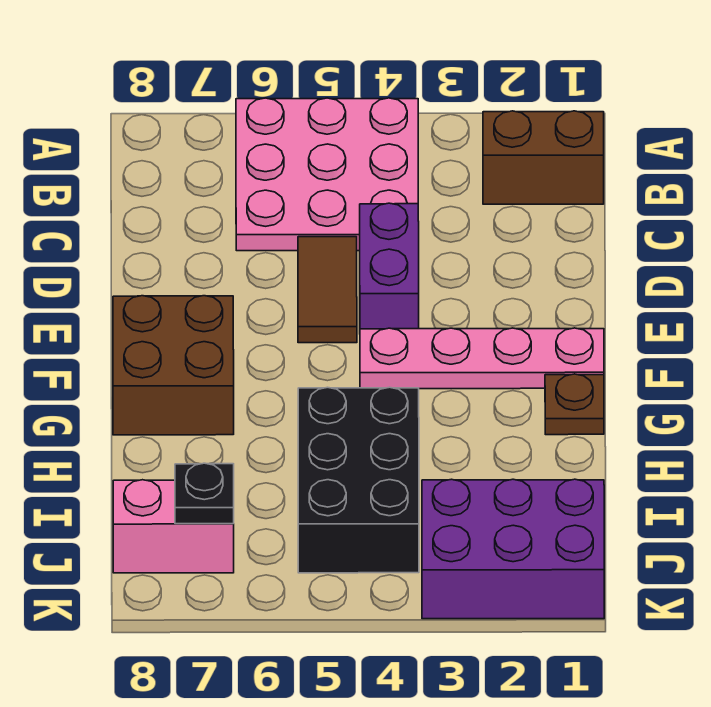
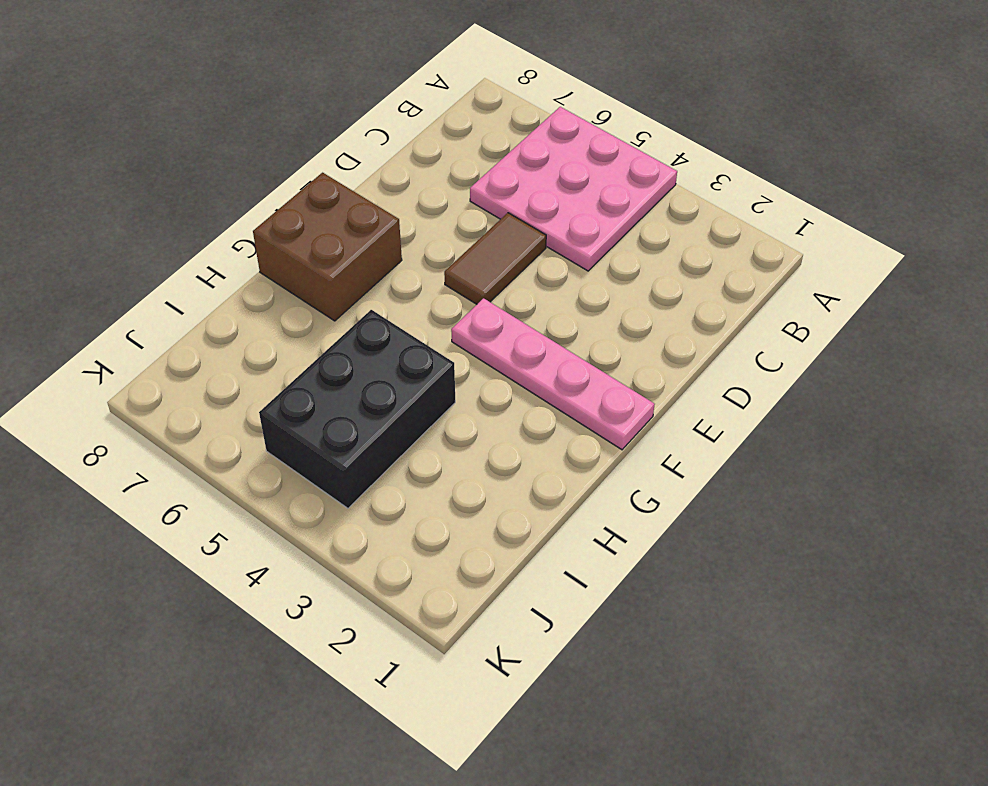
none -> brown brick B1:B2 level 1
none -> purple brick D4:E4 level 1

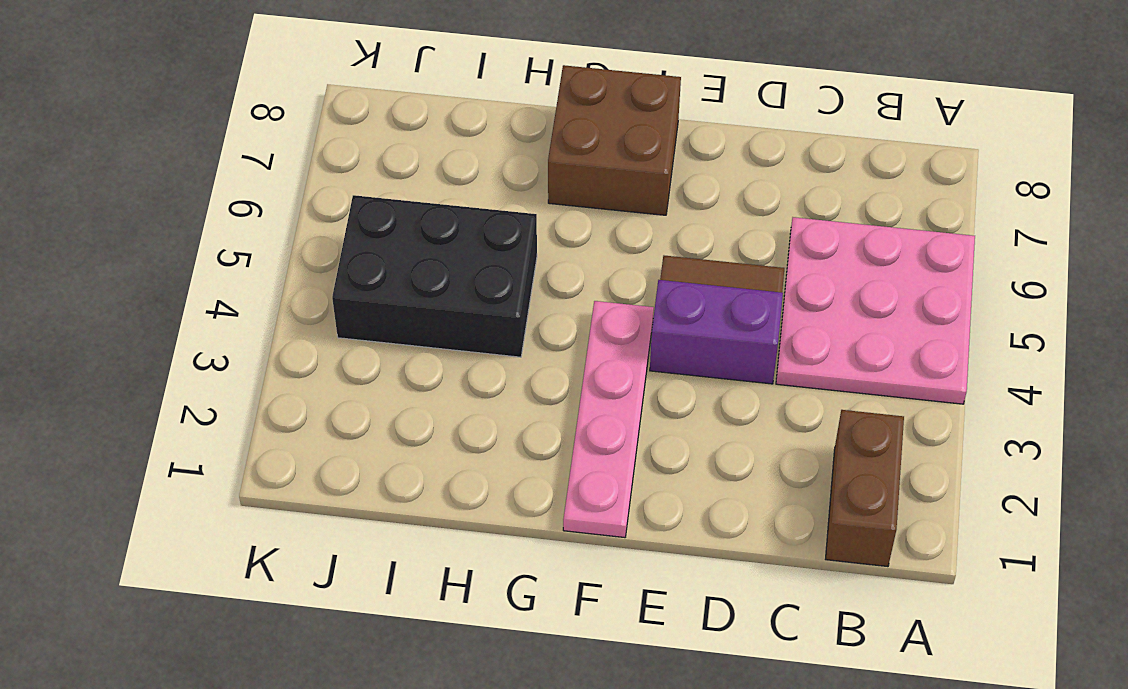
none -> brown plate G1 level 1
none -> purple brick J1:K3 level 1

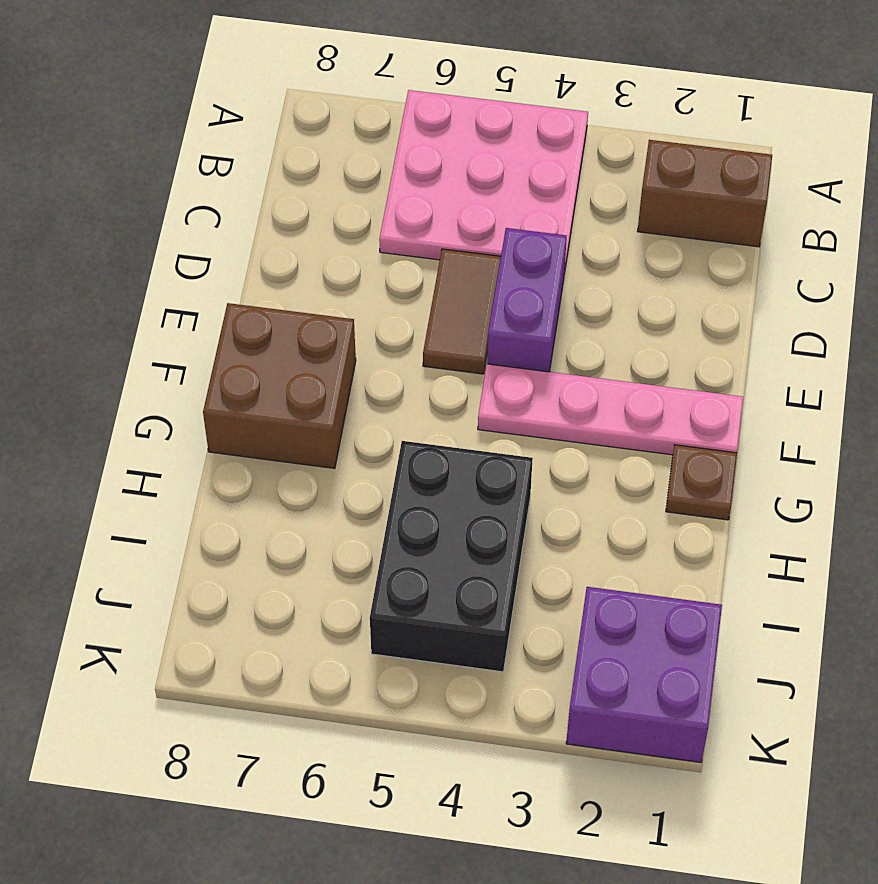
purple brick J1:K2 level 1 -> purple brick J1:K3 level 1
none -> pink brick J7:J8 level 1
none -> black plate J7 level 2

